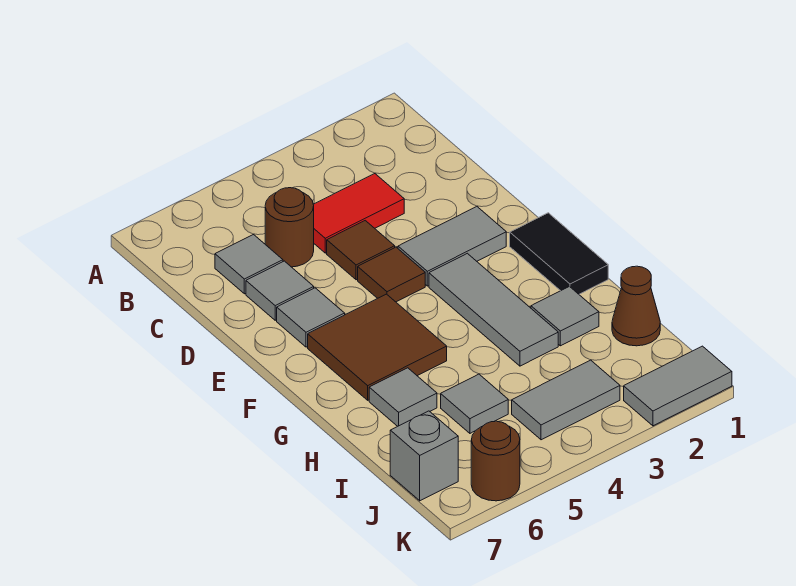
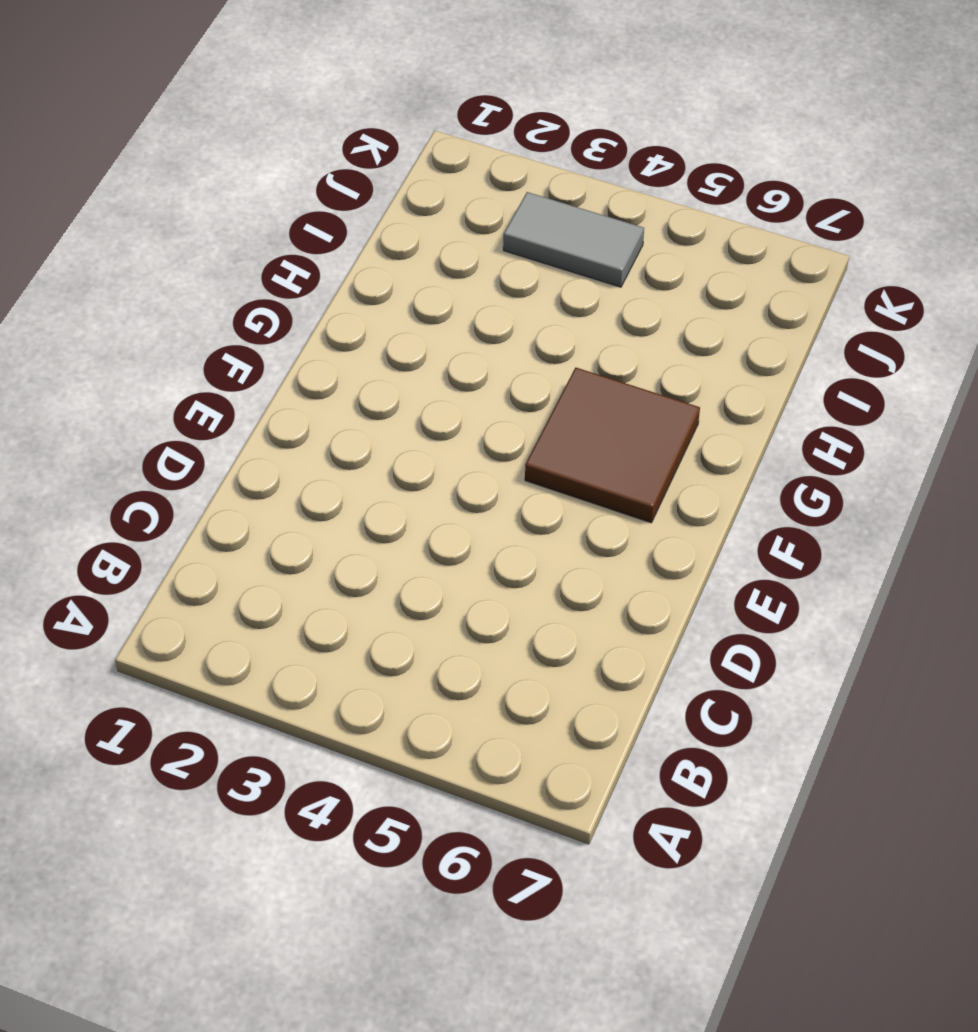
none -> red tile C3:C4 level 1
none -> brown round brick C5 level 1
none -> grey tile C6 level 1

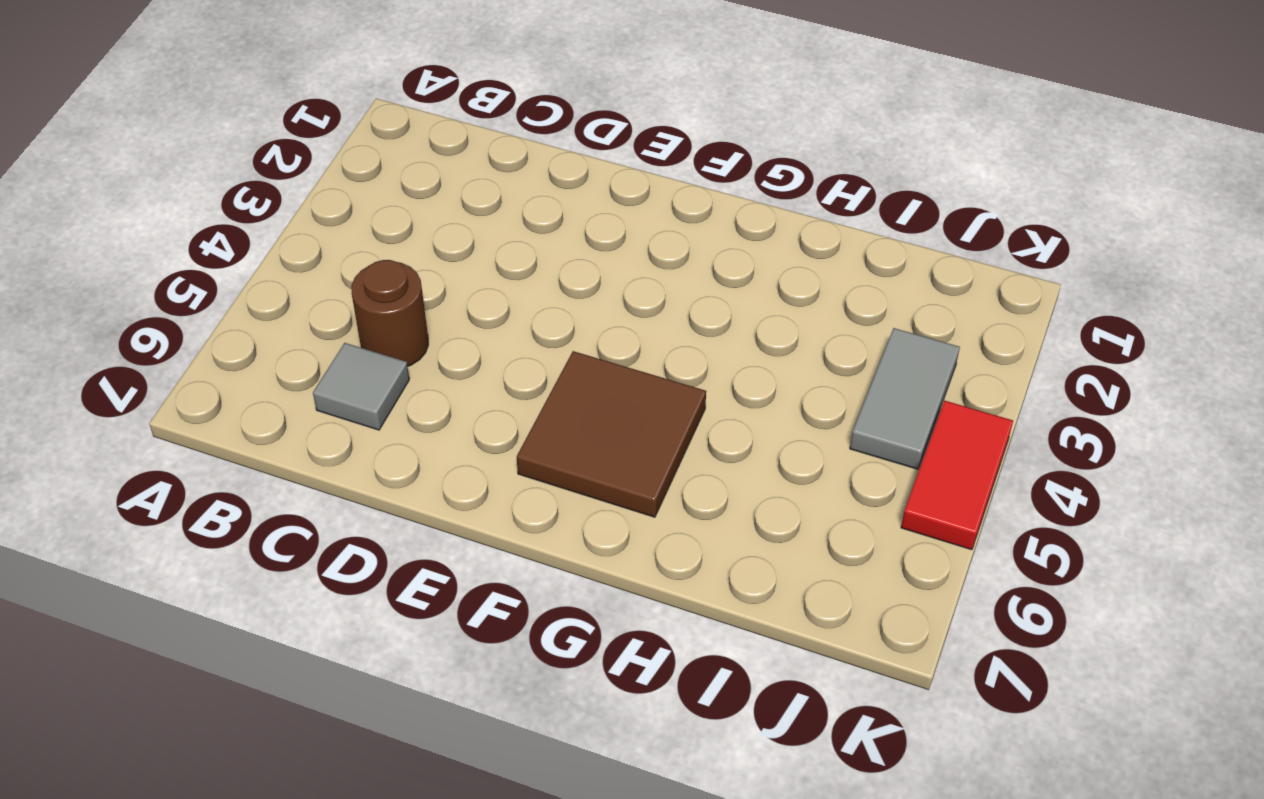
red tile K4:K5 level 1 -> red tile C3:C4 level 1
none -> brown tile D4 level 1
none -> grey tile D6 level 1
none -> grey tile E2:E3 level 1

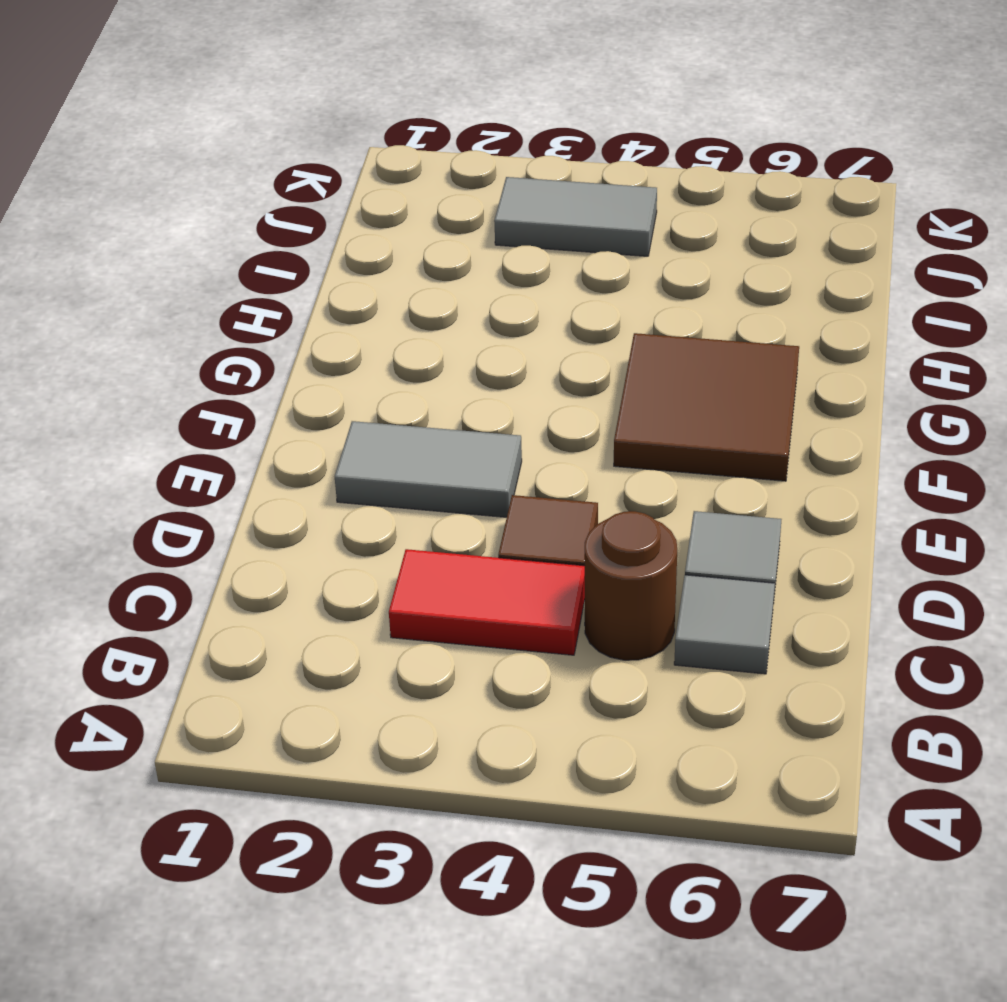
none -> brown tile E4 level 1
none -> grey tile E6 level 1
none -> black tile F1:G1 level 1

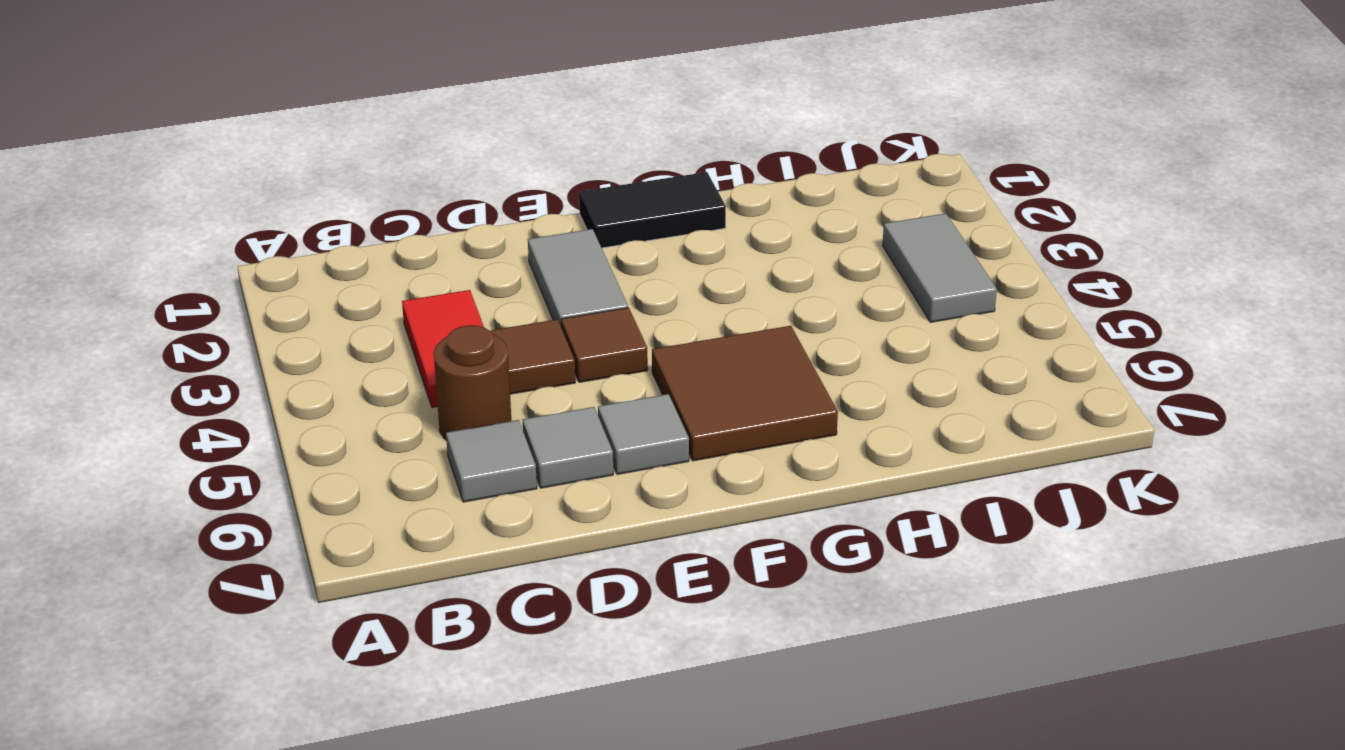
none -> grey tile F3:H3 level 1
none -> grey tile H2 level 1
none -> grey tile H6 level 1

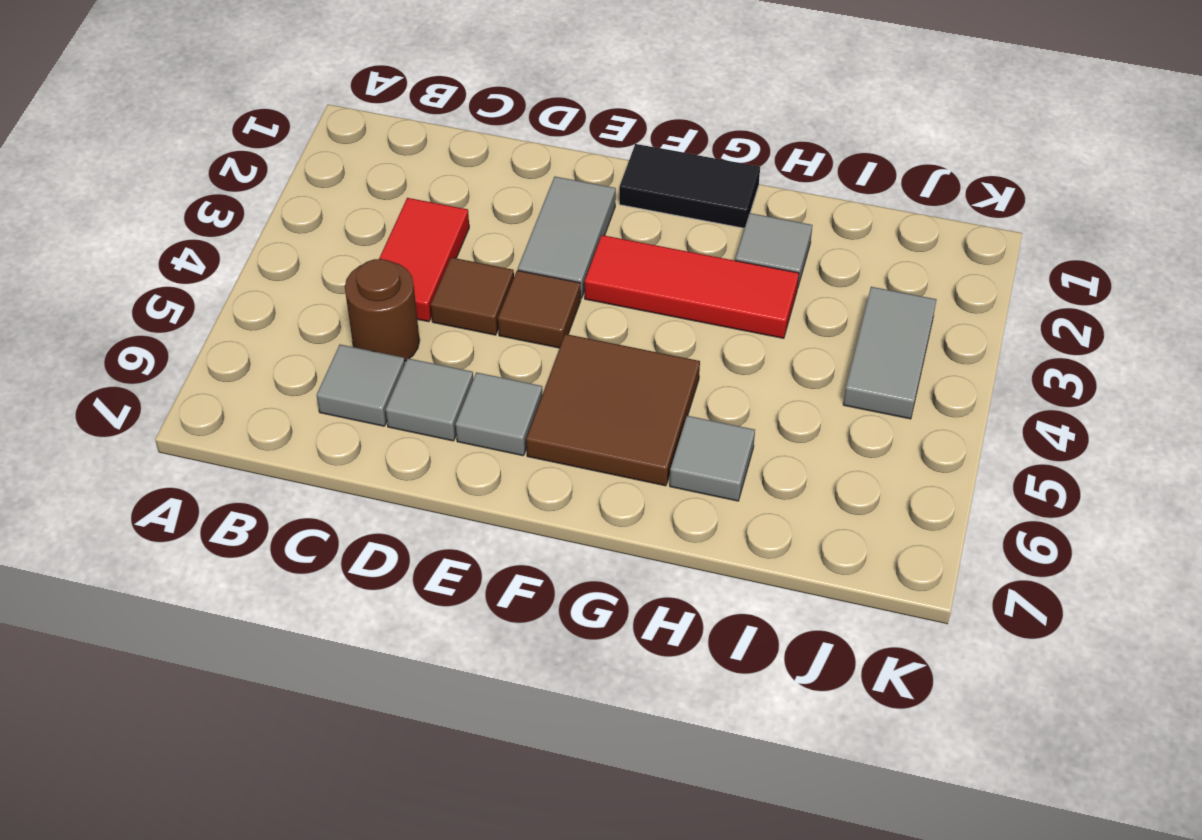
red tile F3:H3 level 1 -> grey tile F3:H3 level 1
none -> brown cone I1 level 1
none -> grey tile I5 level 1
none -> grey brick J7 level 1

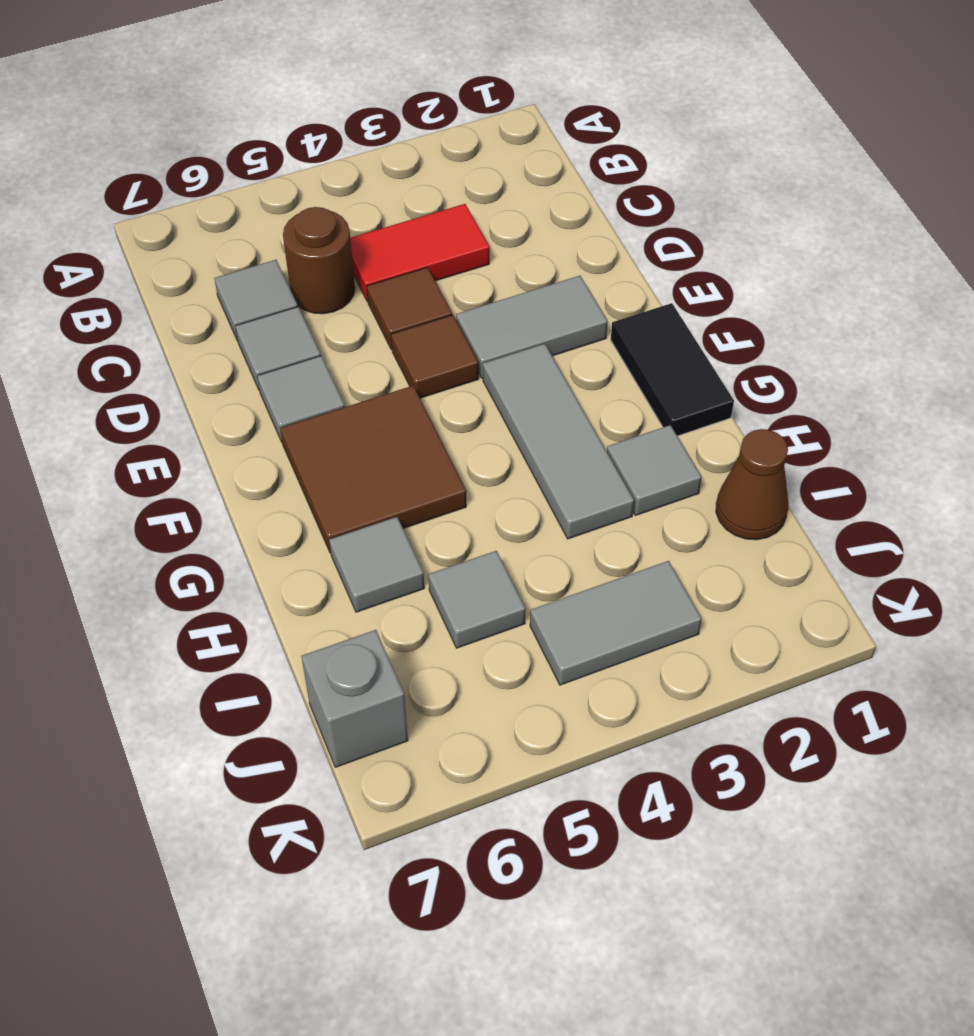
none -> grey tile K1:K2 level 1
none -> brown round brick K6 level 1

